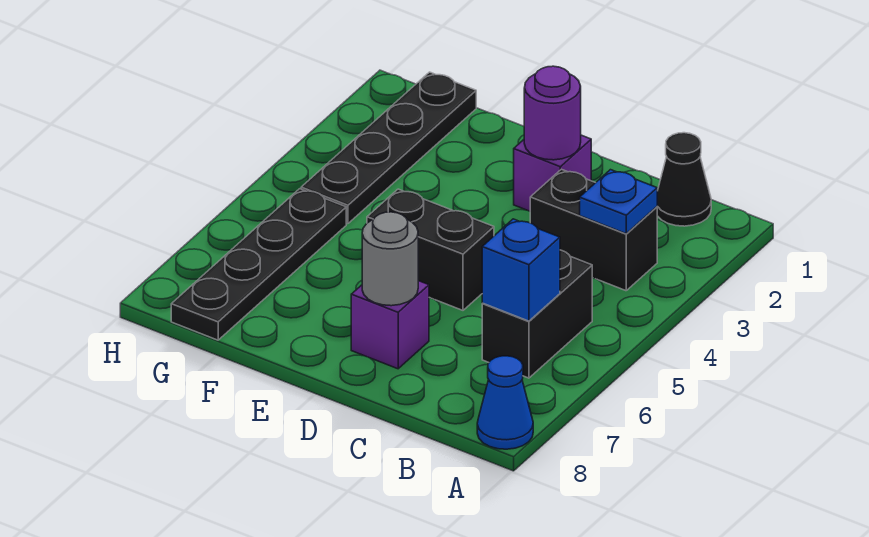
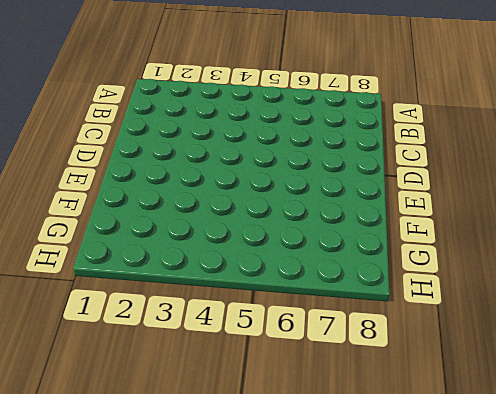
none -> blue cone A8 level 1
none -> black cone B1 level 1
none -> black brick B3:C3 level 1

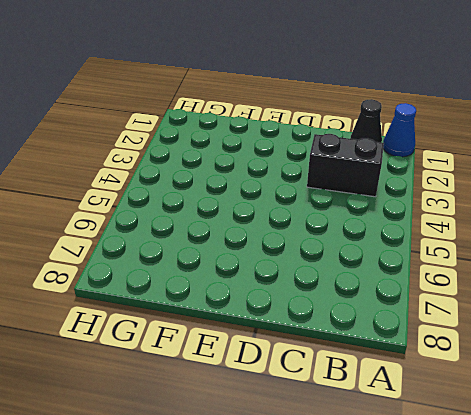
blue cone A1 level 1 -> blue cone A8 level 1
none -> black brick B5:B6 level 1
none -> purple brick D2 level 1
none -> black brick D5:E5 level 1

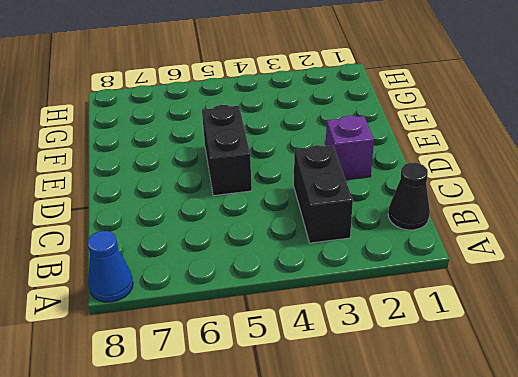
none -> black brick B5:B6 level 1
none -> purple brick D7 level 1
none -> black plate G1:G4 level 1

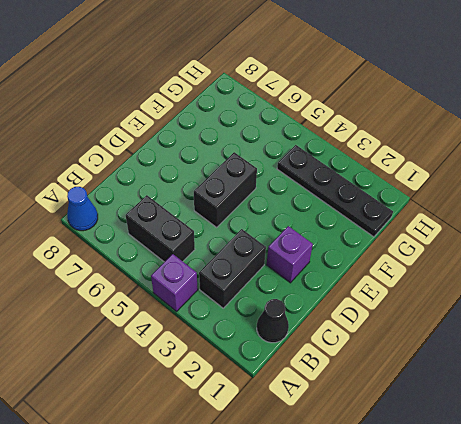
purple brick A4 level 1 -> purple brick D7 level 1
none -> black plate G5:G8 level 1
none -> blue plate B3 level 2
none -> blue brick B6 level 2

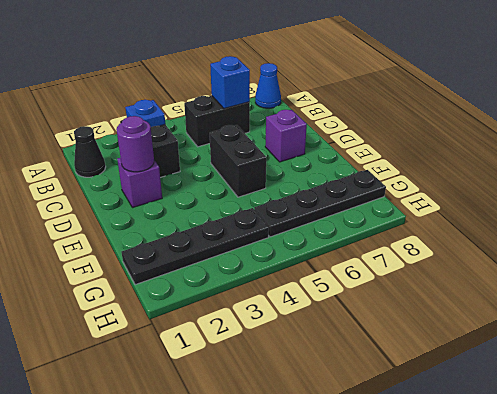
none -> grey round brick D7 level 2

